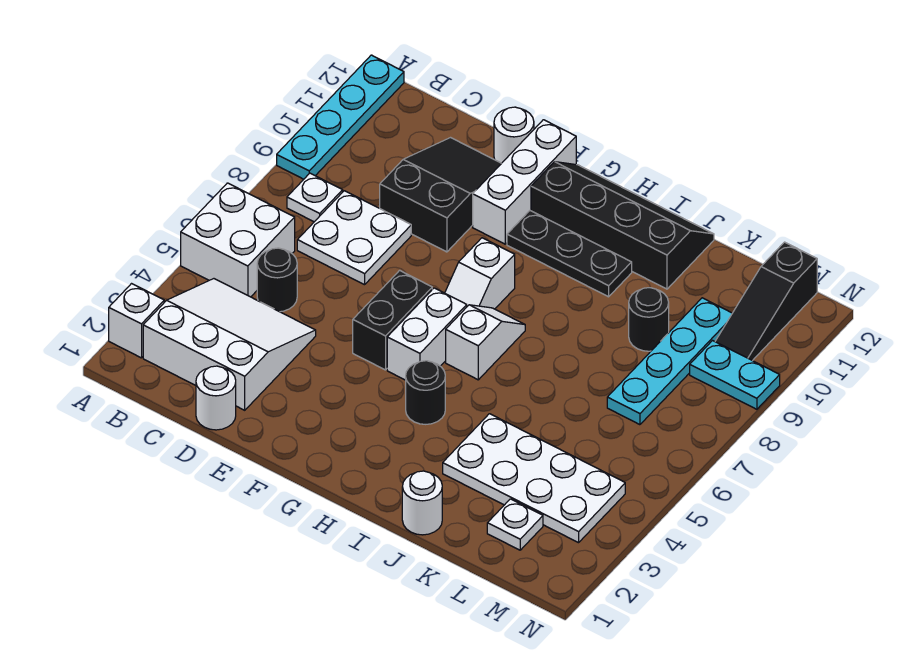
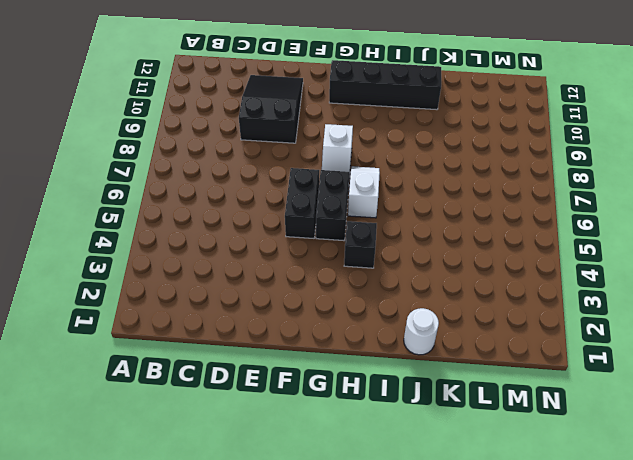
black brick G5:G6 level 1 -> white brick G5:G6 level 1
black brick H4 level 1 -> black round brick H4 level 1
none -> white brick A2 level 1
none -> white brick A5:B6 level 1
none -> cyan plate A9:A12 level 1

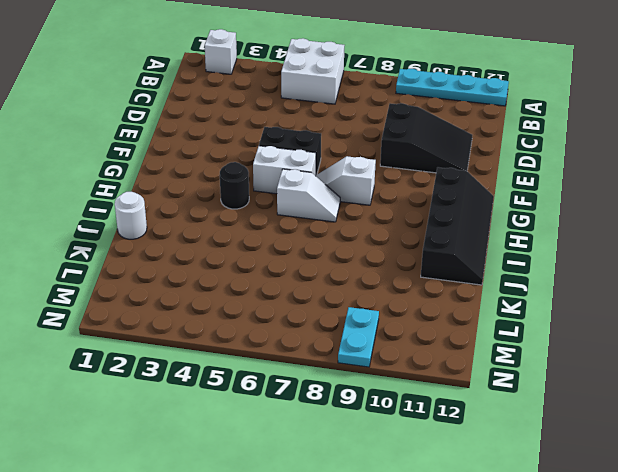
none -> white slope B2:D4 level 1 top 2
none -> white plate B8 level 1
none -> black round brick C5 level 1

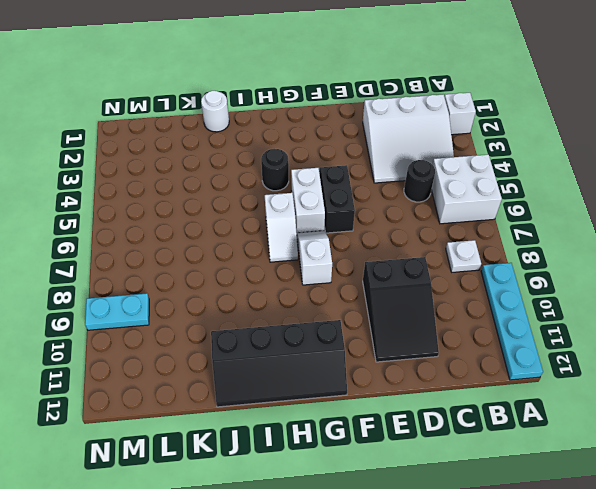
none -> white plate C7:D8 level 1
none -> white round brick D1 level 1
none -> white round brick E12 level 1

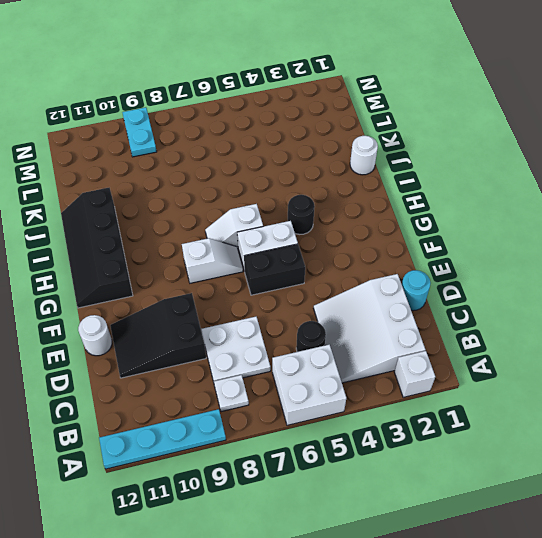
cyan round brick D1 level 1 -> white round brick D1 level 1
none -> white brick F10:F12 level 1
none -> black plate G10:I10 level 1
none -> white plate J3:M4 level 1

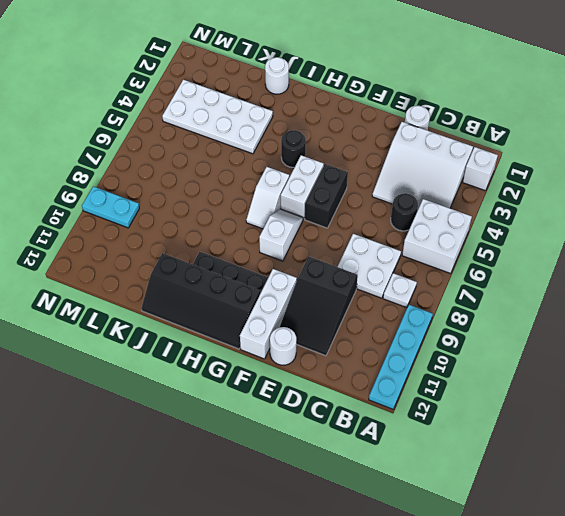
none -> black round brick K9 level 1
none -> white plate L2 level 1
none -> cyan plate L7:L10 level 1

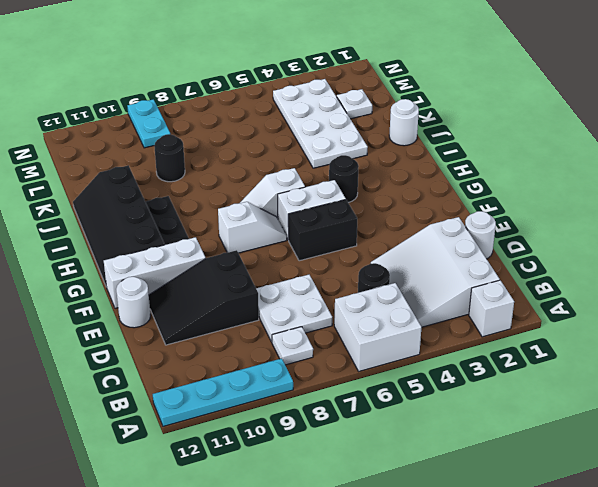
none -> cyan plate L7:L10 level 1
none -> black slope M10:M12 level 1 top 12

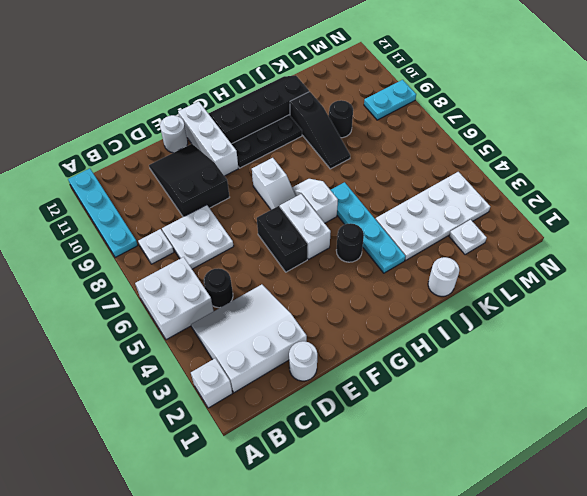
cyan plate I3:I6 level 1 -> cyan plate L7:L10 level 1
black slope J8:J10 level 1 top 10 -> black slope M10:M12 level 1 top 12

